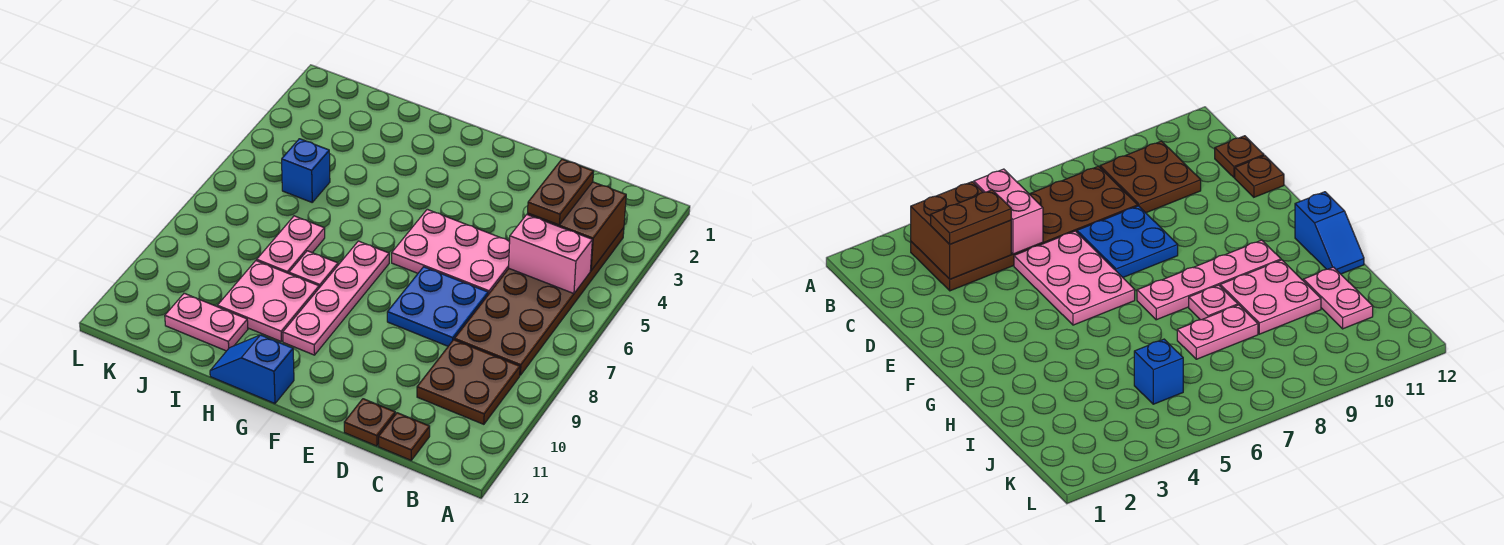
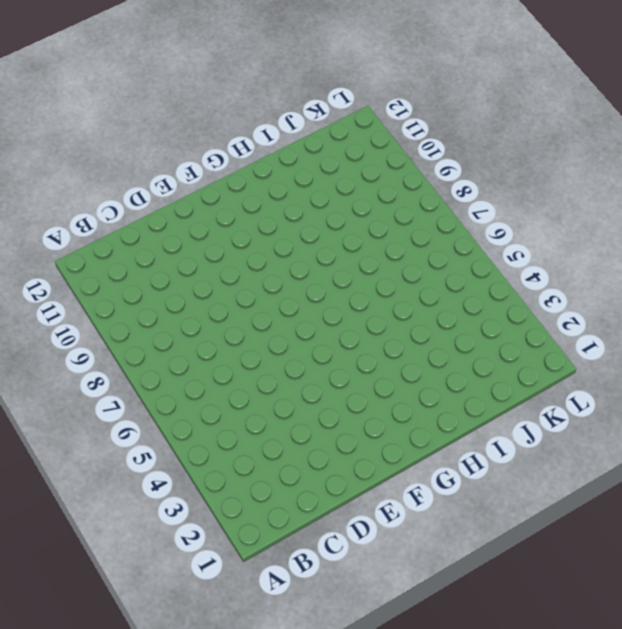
none -> brown plate B3:C8 level 1
none -> brown plate B9:C10 level 1
none -> brown plate C12 level 1

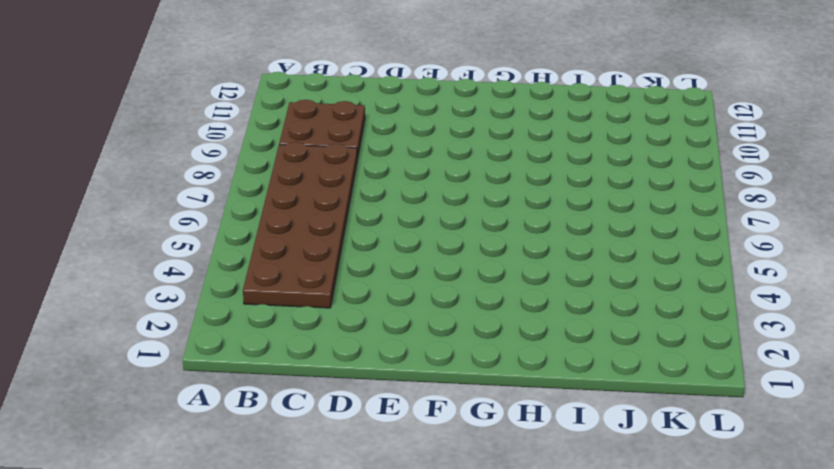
none -> brown plate C12 level 1
none -> pink plate D5:F6 level 1
none -> blue plate D7:E8 level 1

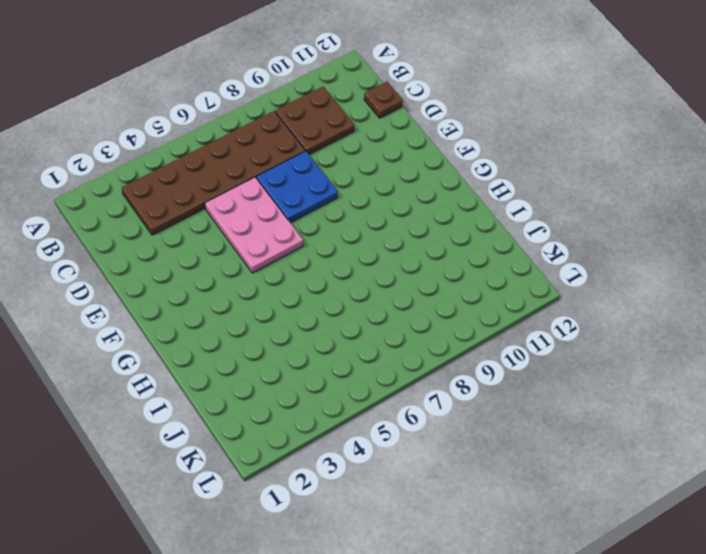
none -> brown plate D12 level 1
none -> pink plate G7:G10 level 1
none -> blue slope G12:H12 level 1 top G

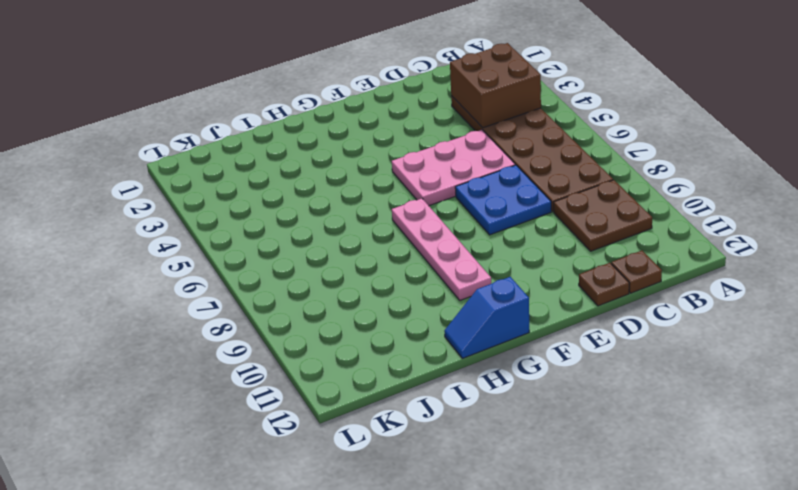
none -> pink plate H8 level 1
none -> pink plate H9:I10 level 1
none -> pink plate I7:I8 level 1

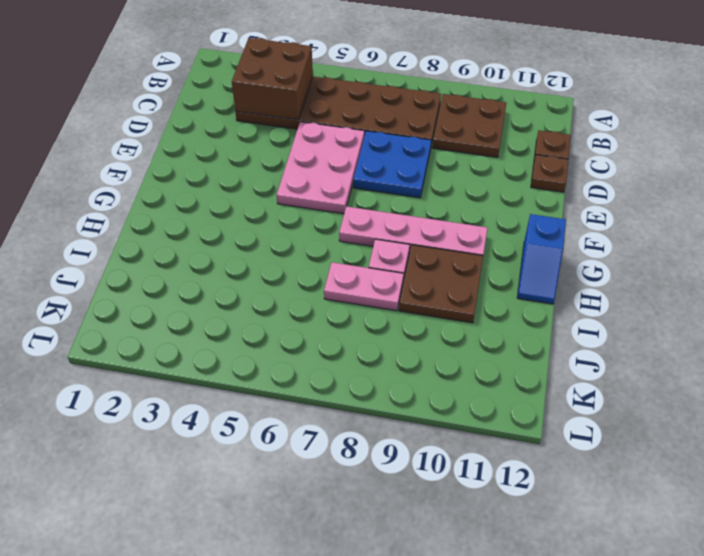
brown plate H9:I10 level 1 -> pink plate H9:I10 level 1
none -> pink plate I11:J11 level 1
none -> blue brick J5 level 1
none -> pink brick B5:C5 level 2

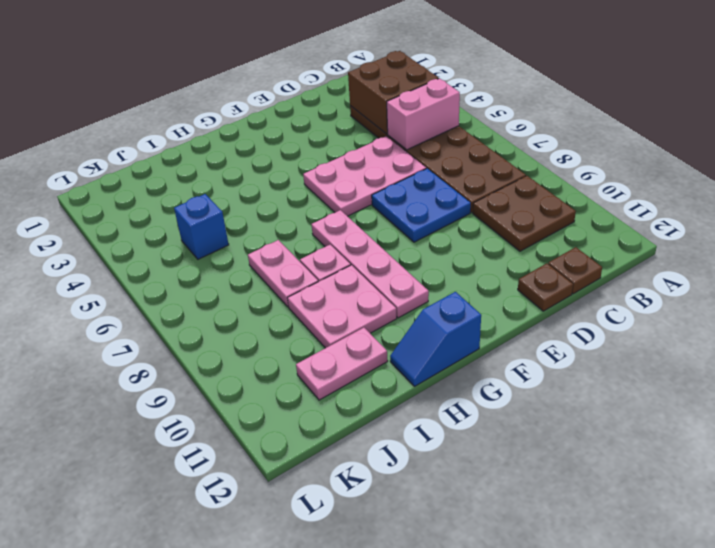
none -> brown plate C3:C4 level 3

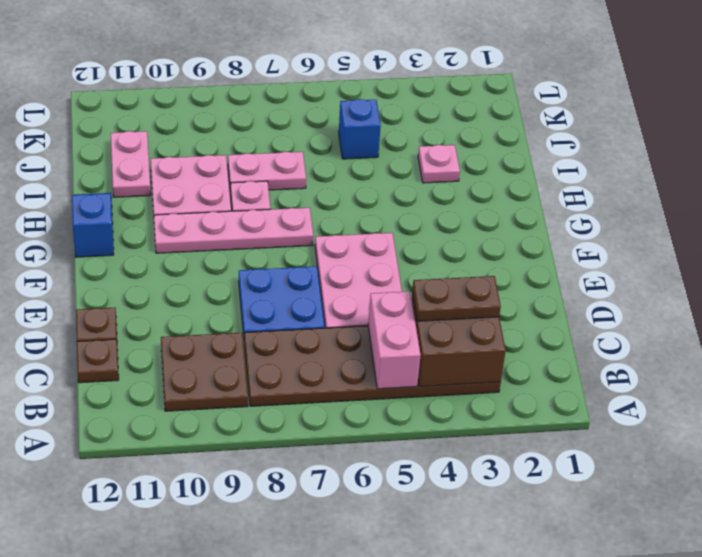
pink plate I3 level 1 -> none

